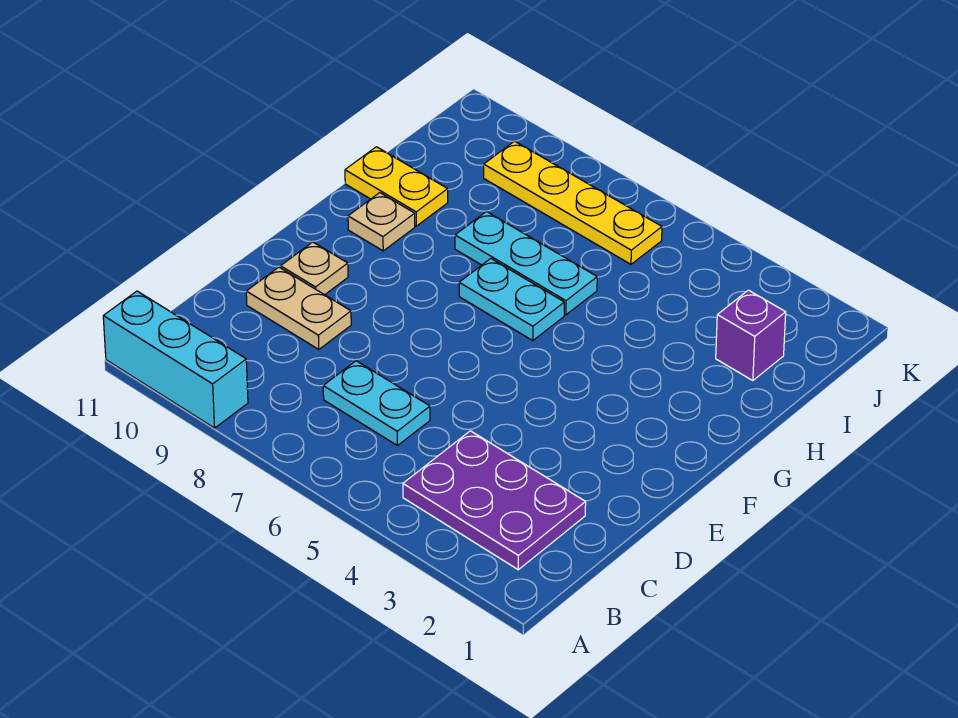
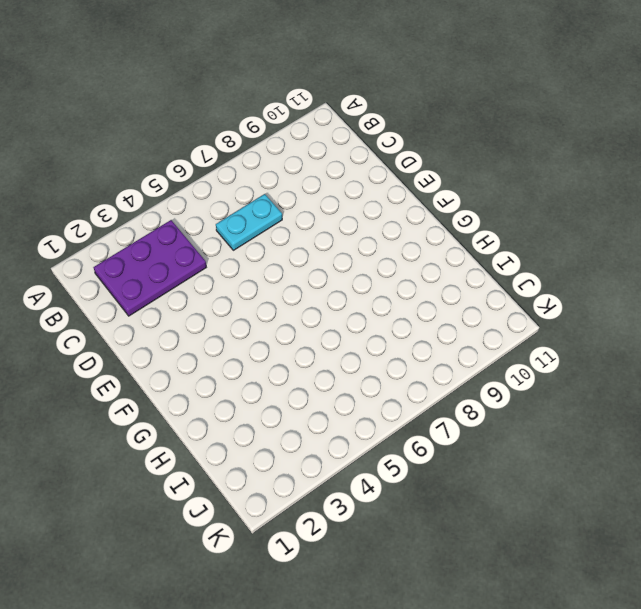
none -> cyan brick A9:A11 level 1
none -> tan plate D9:D10 level 1

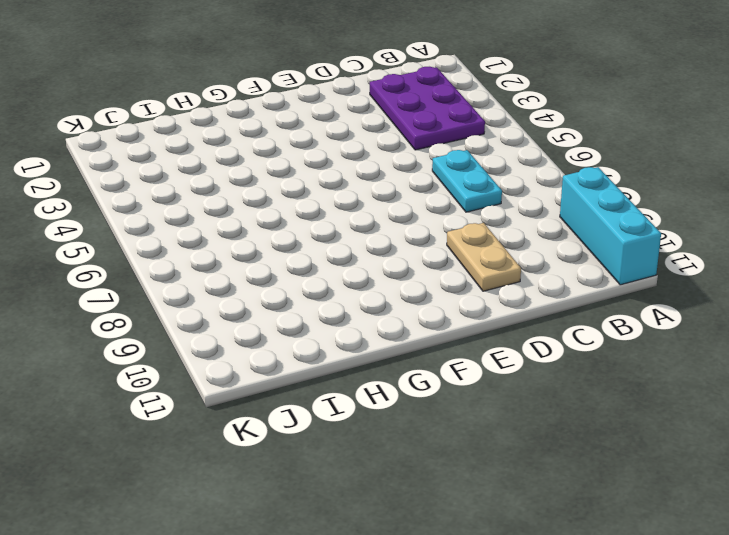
none -> tan plate E10 level 1
none -> cyan plate G6:G7 level 1

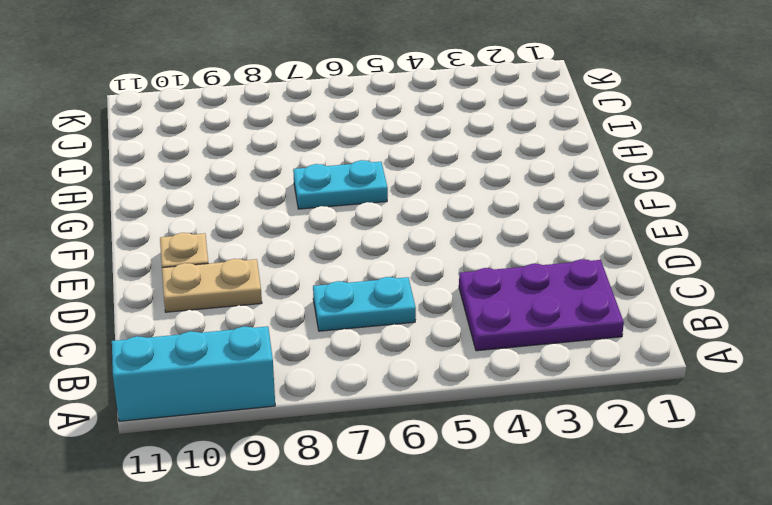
none -> tan plate G10 level 1
none -> cyan plate H6:H8 level 1

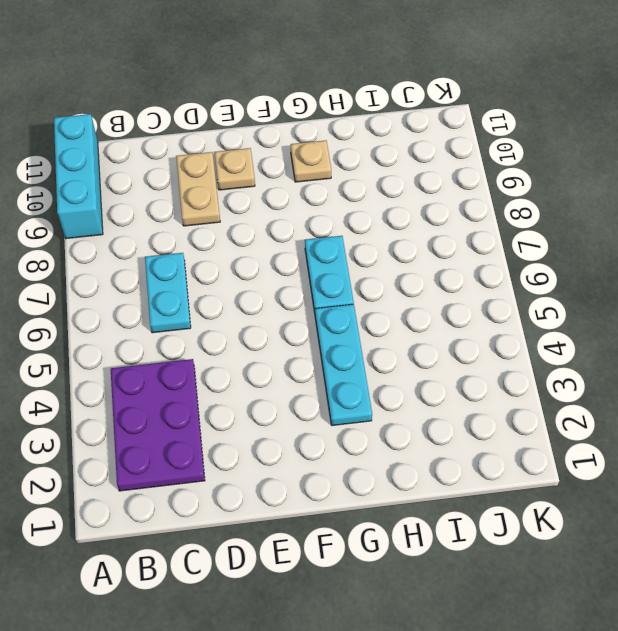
cyan plate G3:G5 level 1 -> cyan plate H6:H8 level 1
none -> yellow plate H10:H11 level 1
none -> purple brick I2 level 1

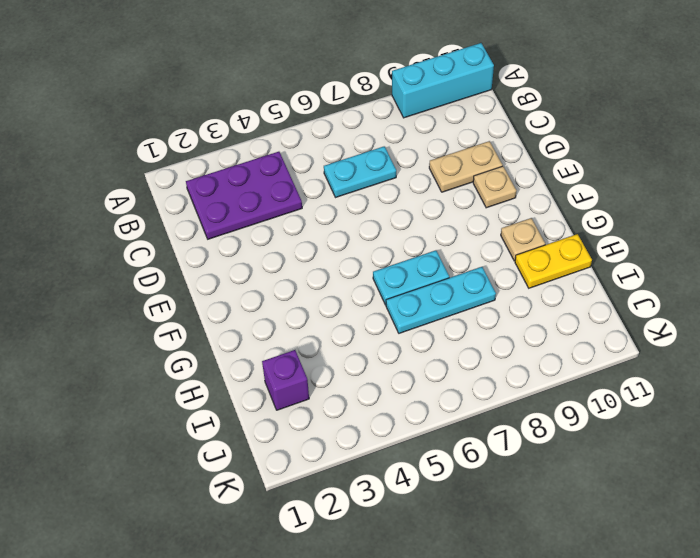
none -> yellow plate J6:J9 level 1

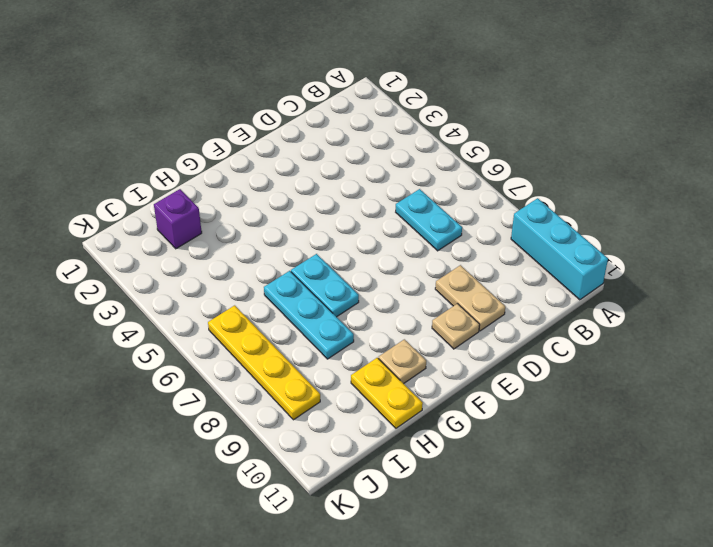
none -> purple plate B2:C4 level 1

